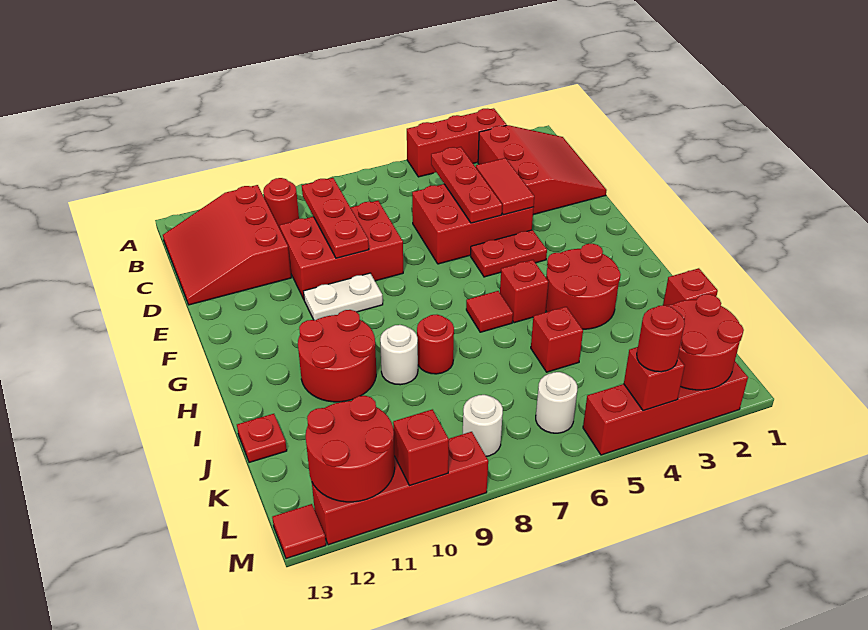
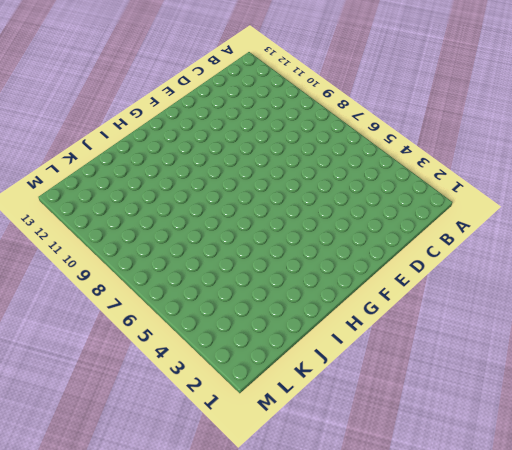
none -> red brick A3:A5 level 1
none -> red slope B1:D3 level 1 top 3
none -> red round brick B10 level 1
none -> red slope B11:D13 level 1 top 11

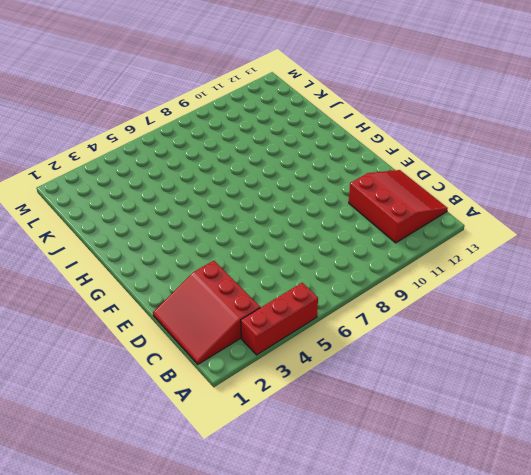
none -> red round brick B10 level 1
none -> red brick D4:E6 level 1
none -> red brick D8:E10 level 1
none -> red plate F4:F5 level 1

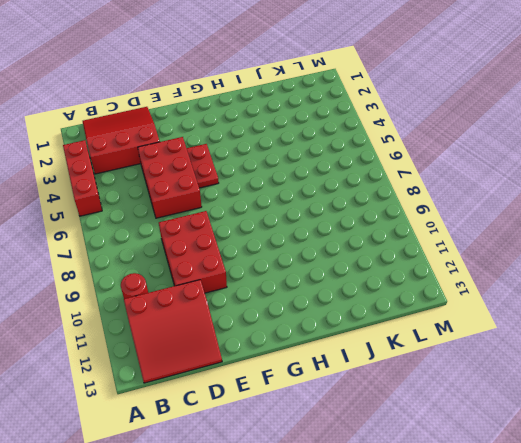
none -> white plate F9:F10 level 1
none -> red round brick H3:I4 level 1
none -> red brick H5 level 1
none -> red tile H6 level 1

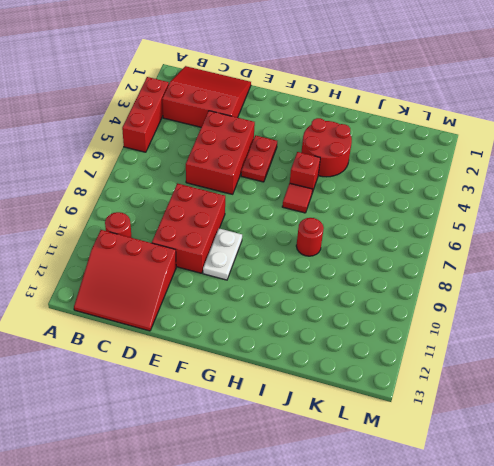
none -> red round brick H10:I11 level 1
none -> white round brick I9 level 1
none -> red brick J1 level 1
none -> red brick J5 level 1

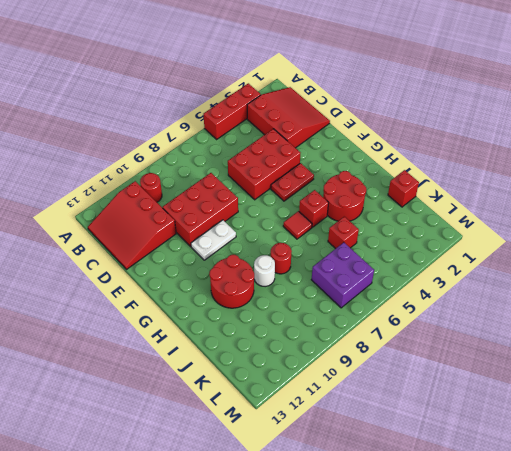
purple brick K6:L7 level 1 -> white round brick L6 level 1
none -> red plate J13 level 1
none -> white round brick L8 level 1
none -> red brick M2:M5 level 1
none -> red brick M9:M12 level 1

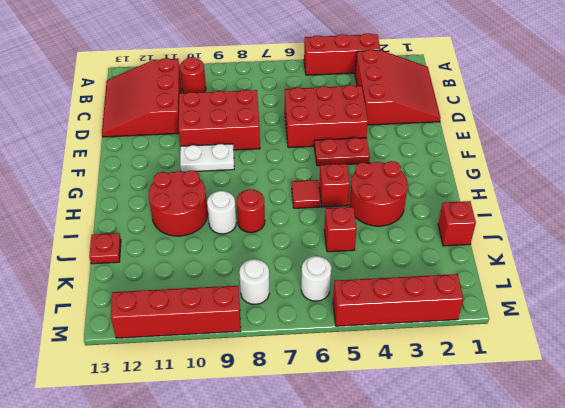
none -> red tile M13 level 1
none -> red plate C5:E5 level 2
none -> red plate C9:E9 level 2
none -> red tile D4:E4 level 2

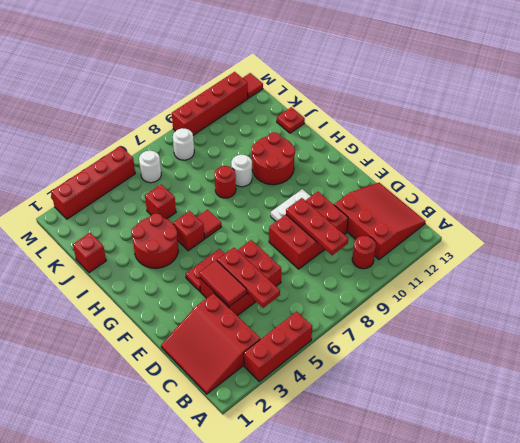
none -> red round brick L2:M3 level 2
none -> red round brick L11:M12 level 2
none -> red brick M4 level 2
none -> red brick M10 level 2

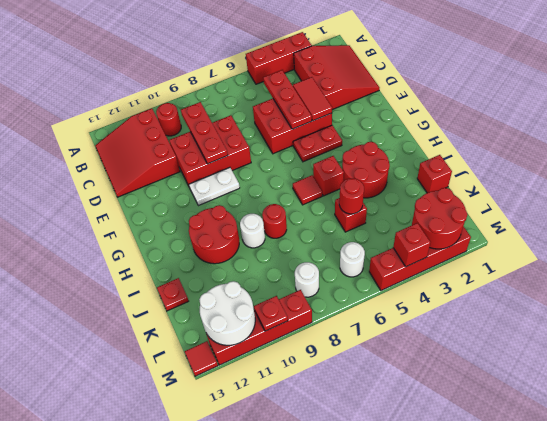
red round brick J5 level 2 -> red round brick M4 level 3
white round brick L11:M12 level 2 -> red round brick L11:M12 level 2
red plate M10 level 2 -> red brick M10 level 2

